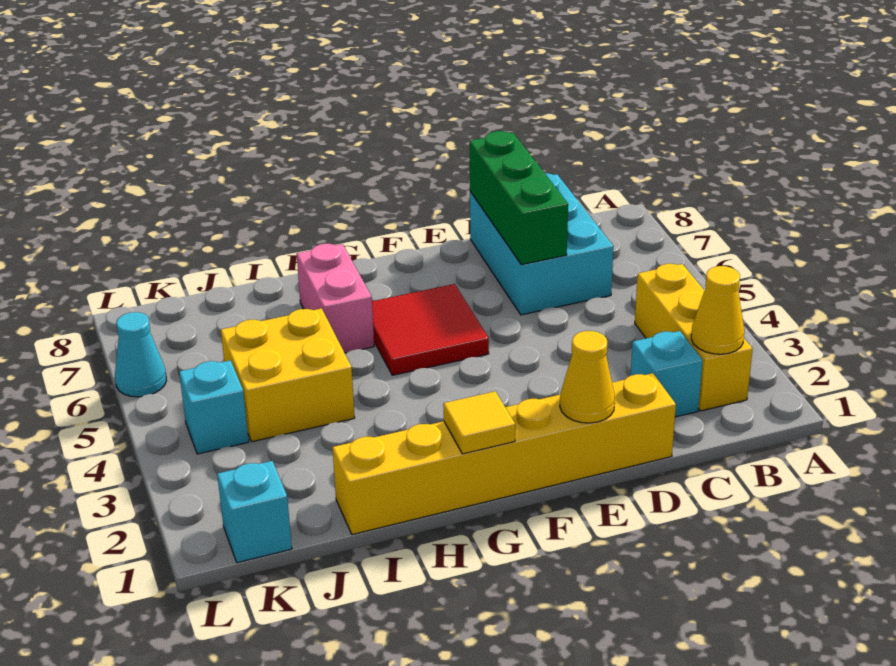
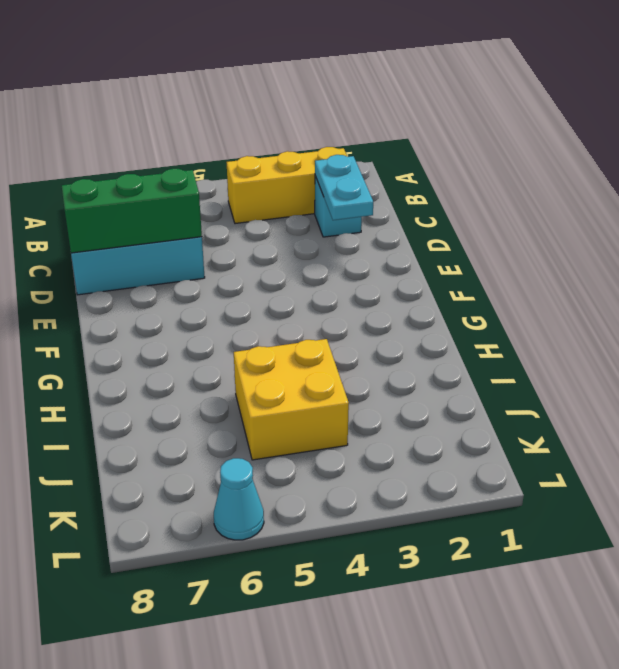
cyan plate C2:D2 level 2 -> none
none -> yellow brick D1:I1 level 1
none -> red tile F5:G6 level 1
none -> pink brick H6:H7 level 1

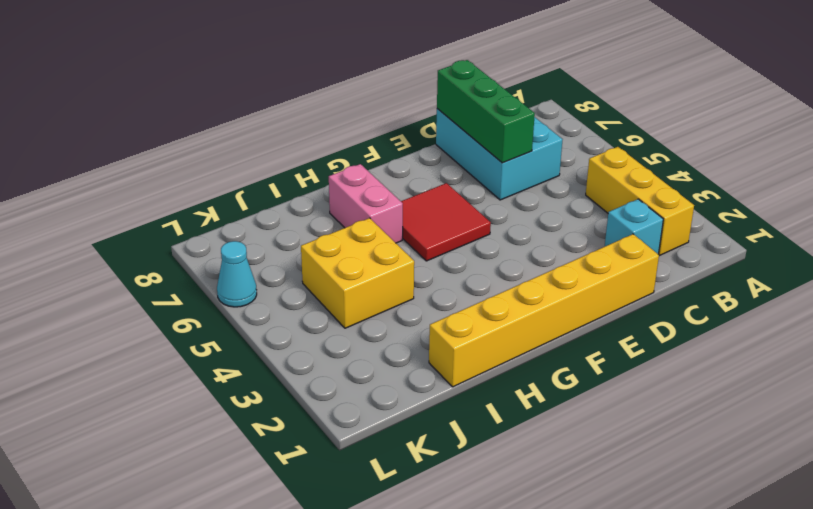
none -> cyan brick K1 level 1
none -> cyan brick K4 level 1
none -> yellow cone B2 level 2

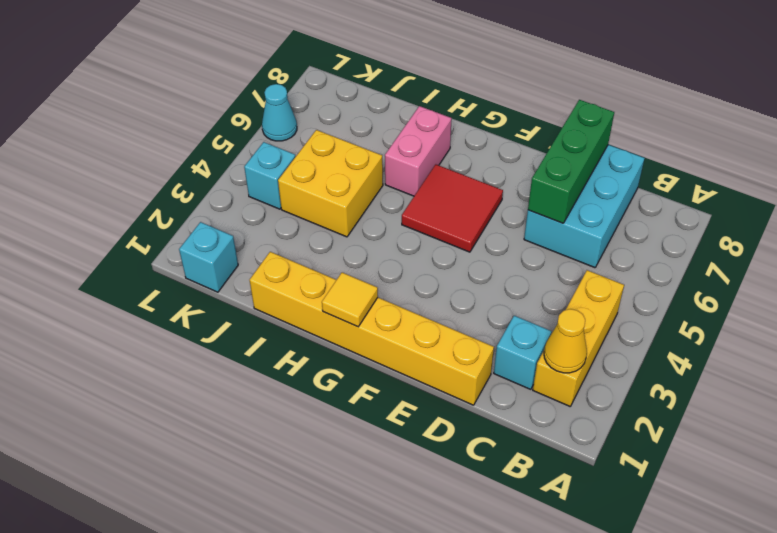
none -> yellow cone E1 level 2

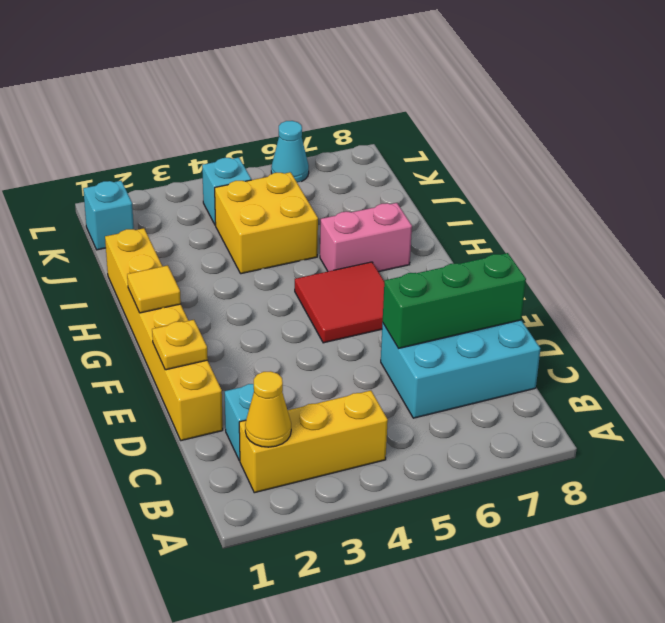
yellow plate E1 level 2 -> yellow cone E1 level 2

